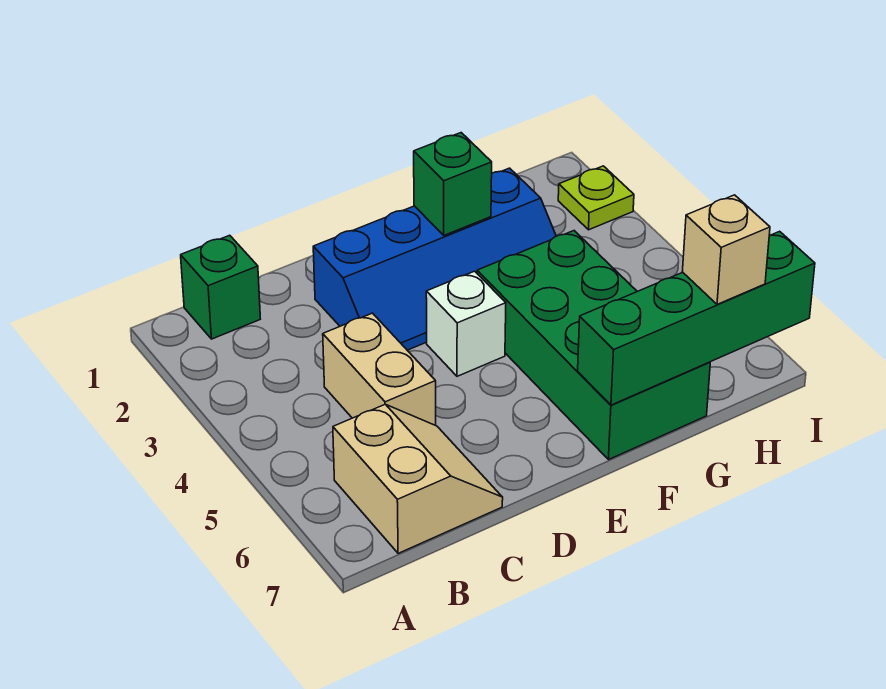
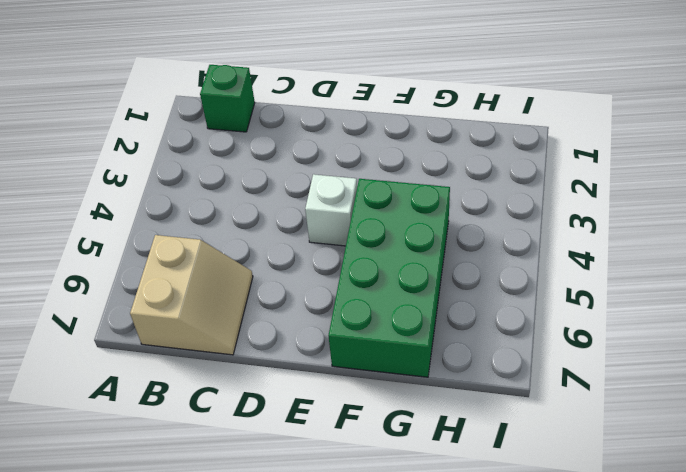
none -> tan brick C4:C5 level 1
none -> blue slope D2:G3 level 1 top 2

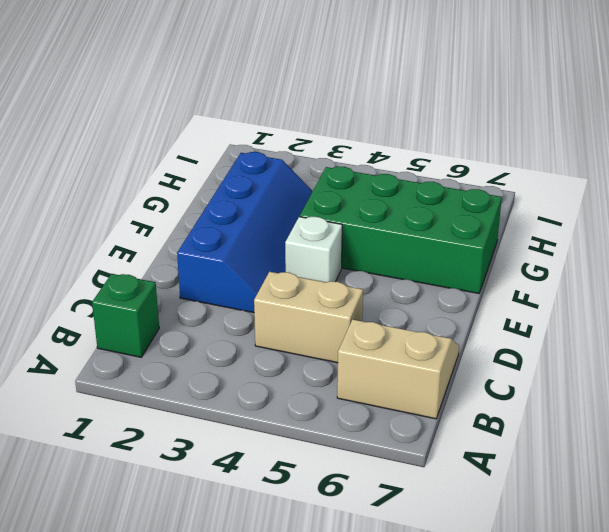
none -> lime plate I2 level 1
none -> green brick F2 level 2

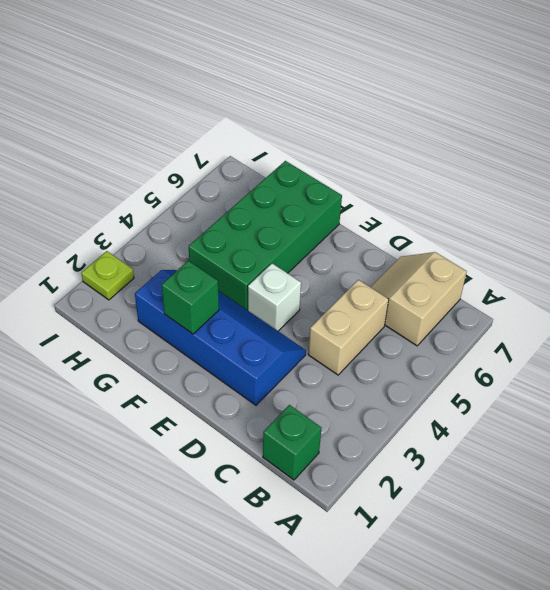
none -> green brick F7:I7 level 2
none -> tan brick H7 level 3

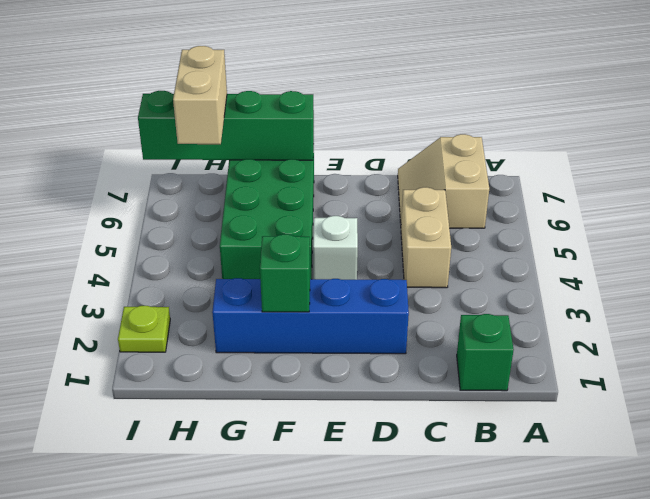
tan brick H6:H7 level 3 -> tan brick H7 level 3

